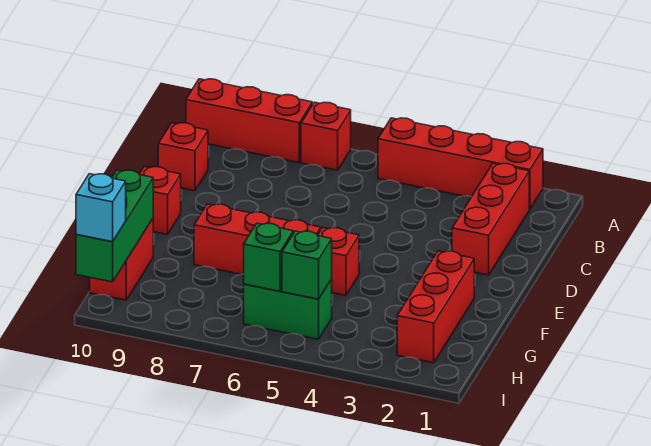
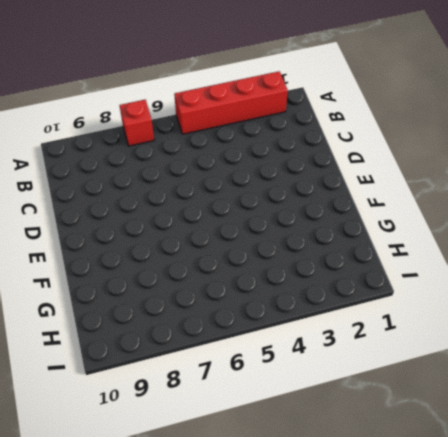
none -> red brick A8:A10 level 1
none -> red brick B2:D2 level 1
none -> red brick C10 level 1

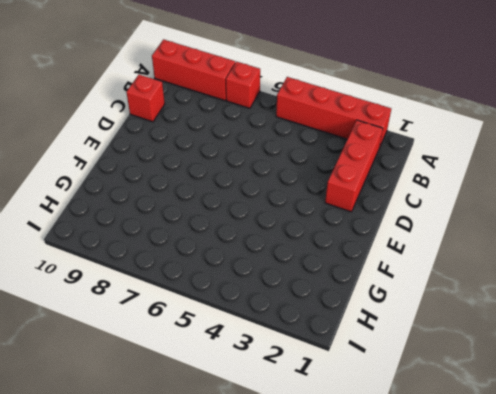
none -> red brick E10 level 1
none -> red brick F2:H2 level 1
none -> red brick F5 level 1

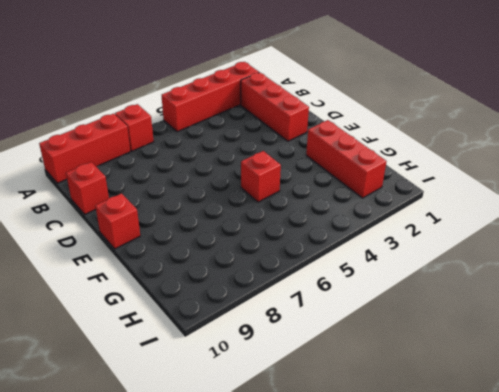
none -> red brick F6:F8 level 1
none -> red brick G10:H10 level 1
none -> green brick H5:H6 level 1

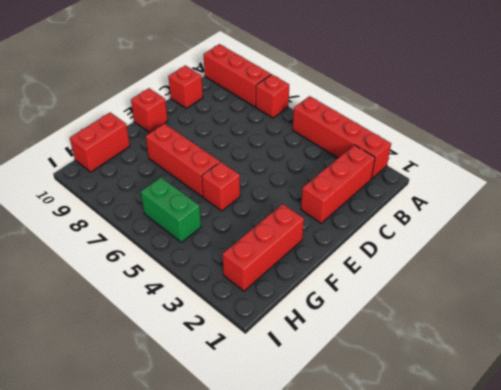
none -> green brick G10:I10 level 2
none -> green brick H5 level 2
none -> green brick H6 level 2

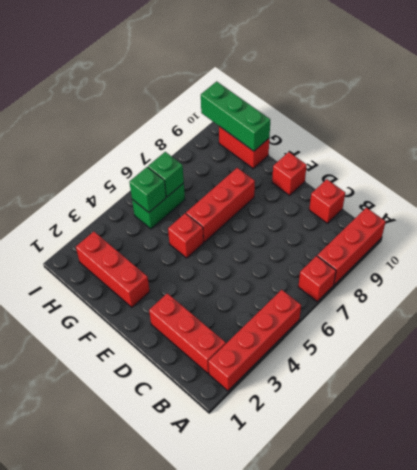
none -> cyan brick I10 level 3

